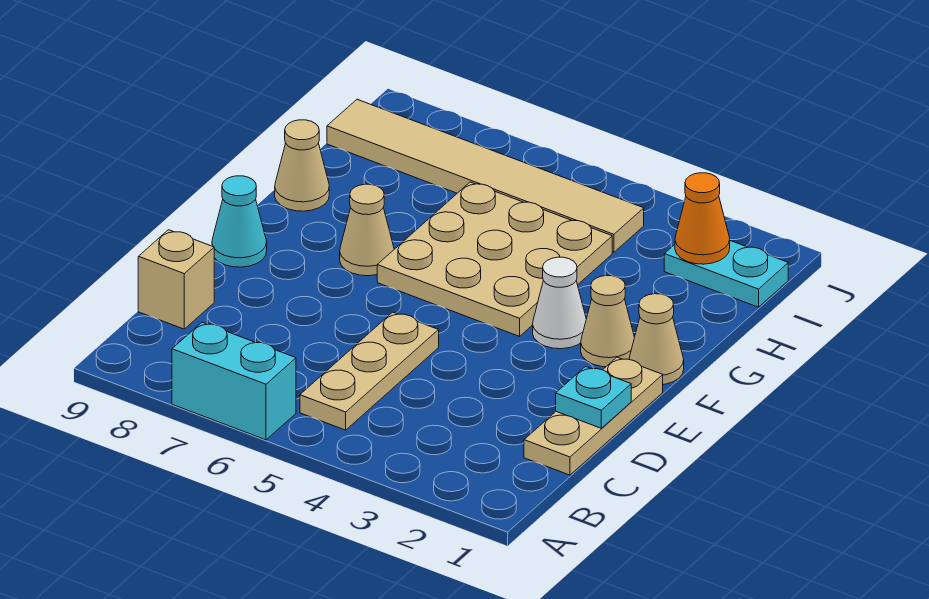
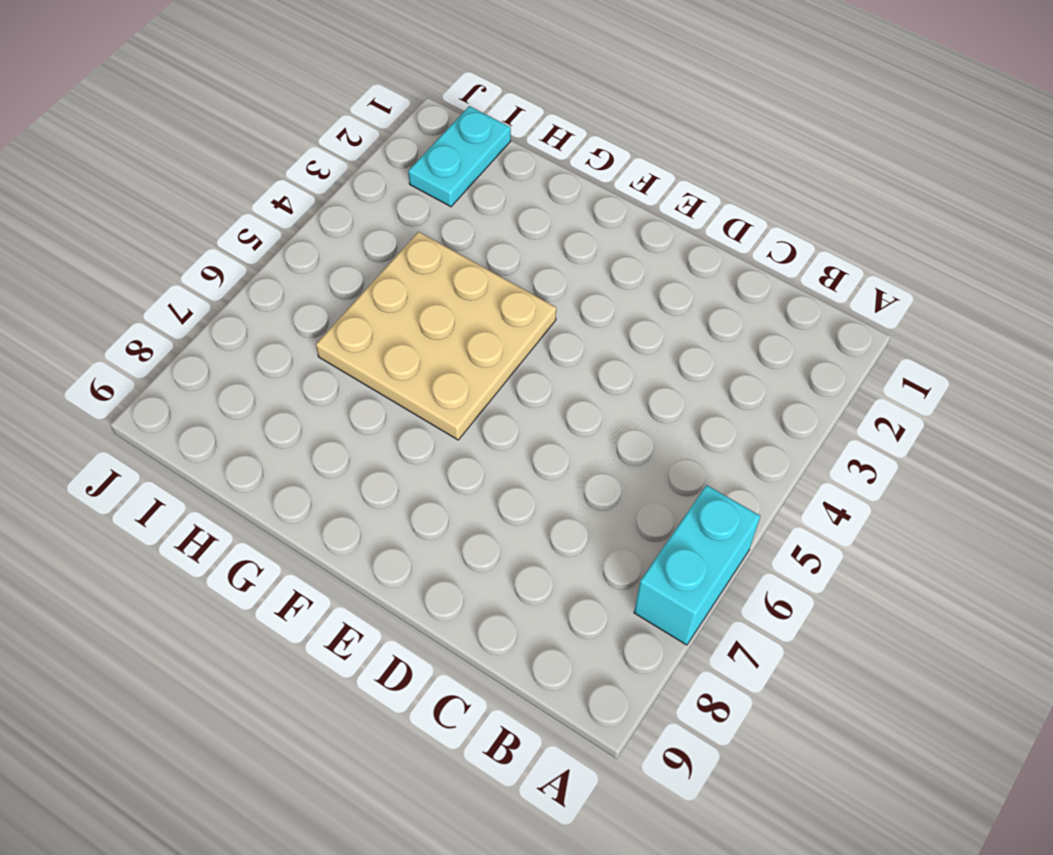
none -> tan plate B5:D5 level 1
none -> tan plate C1:E1 level 1
none -> tan brick C9 level 1

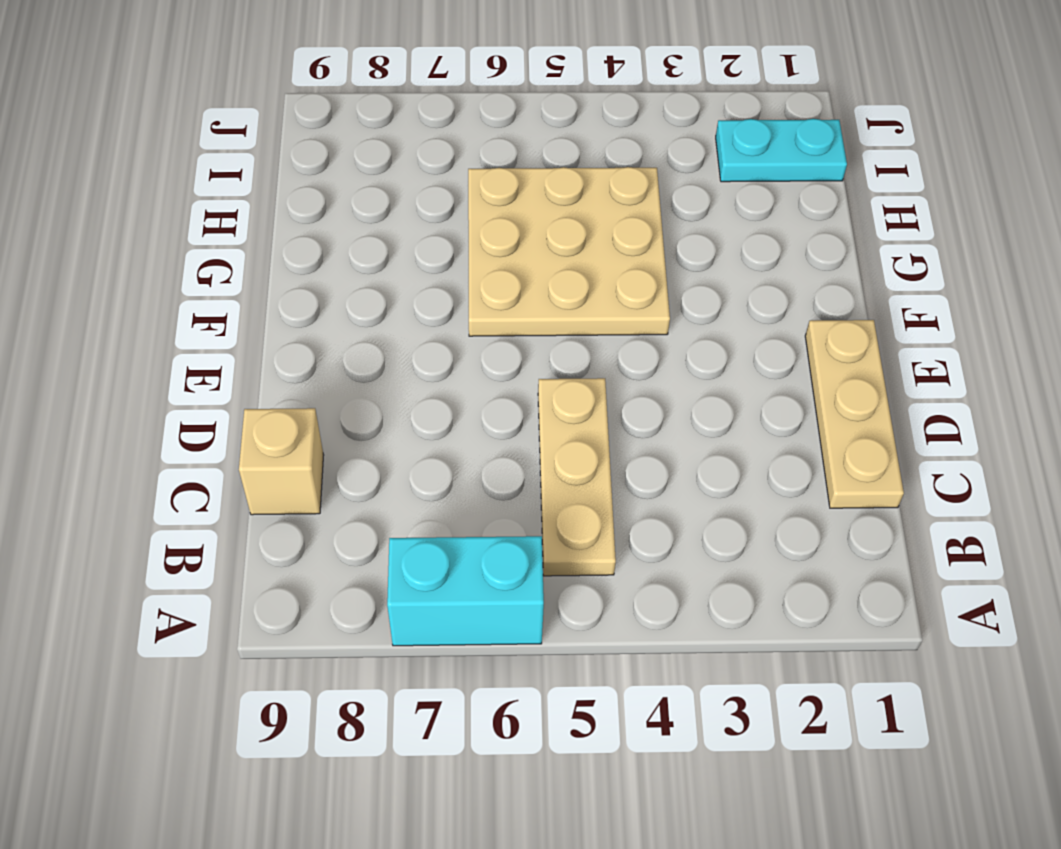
none -> cyan cone E9 level 1
none -> tan cone F1 level 1
none -> tan cone F2 level 1

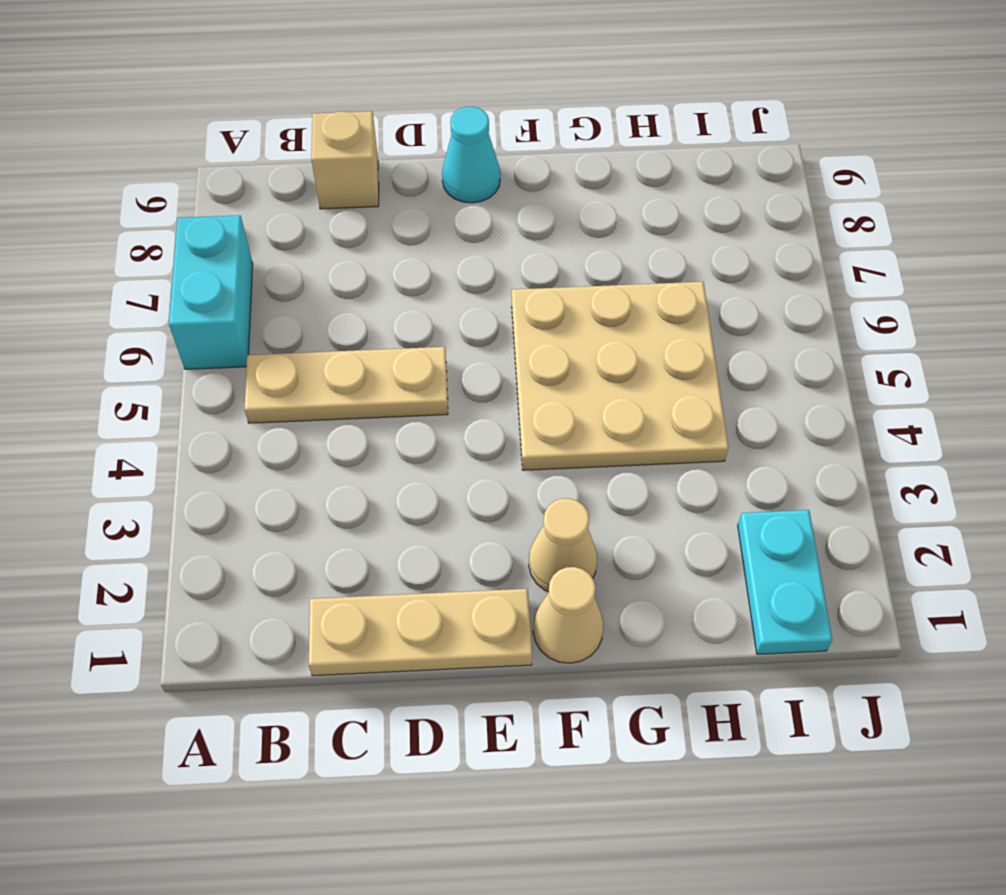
none -> white cone F3 level 1
none -> tan cone F7 level 1
none -> tan cone G9 level 1

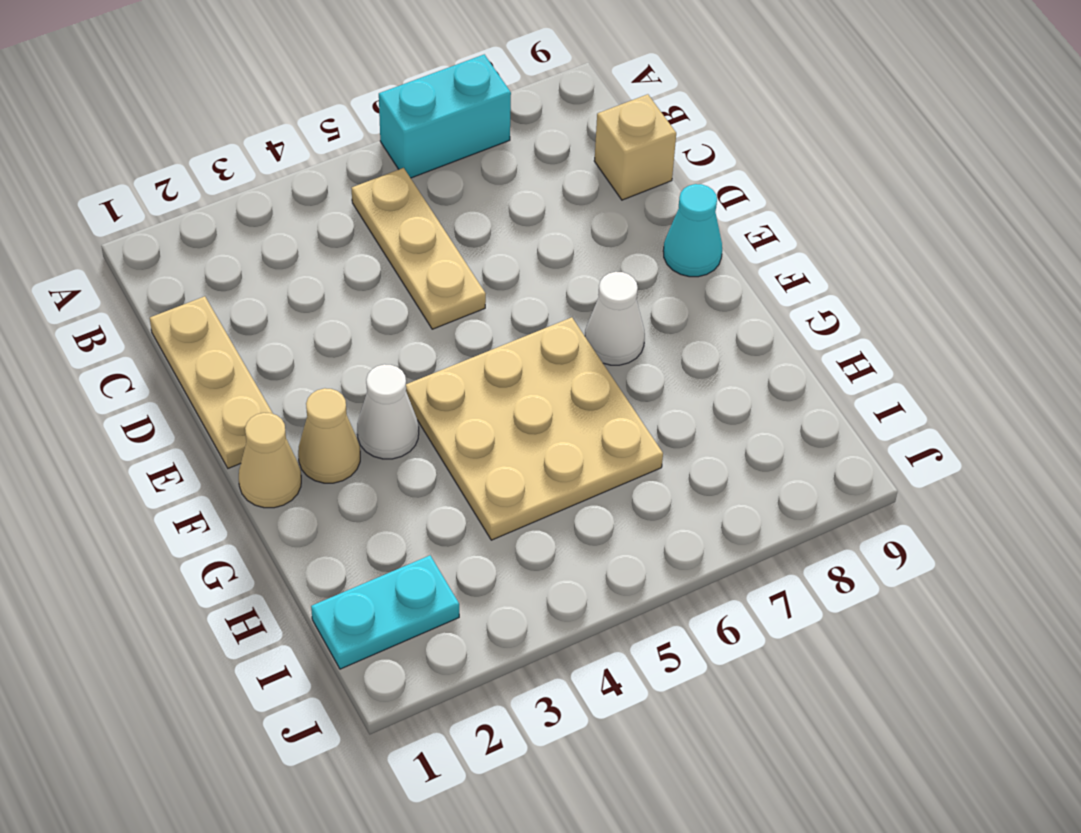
white cone F7 level 1 -> tan cone F7 level 1
none -> tan cone G9 level 1
none -> tan tile I4:I9 level 1
none -> cyan plate D1 level 2

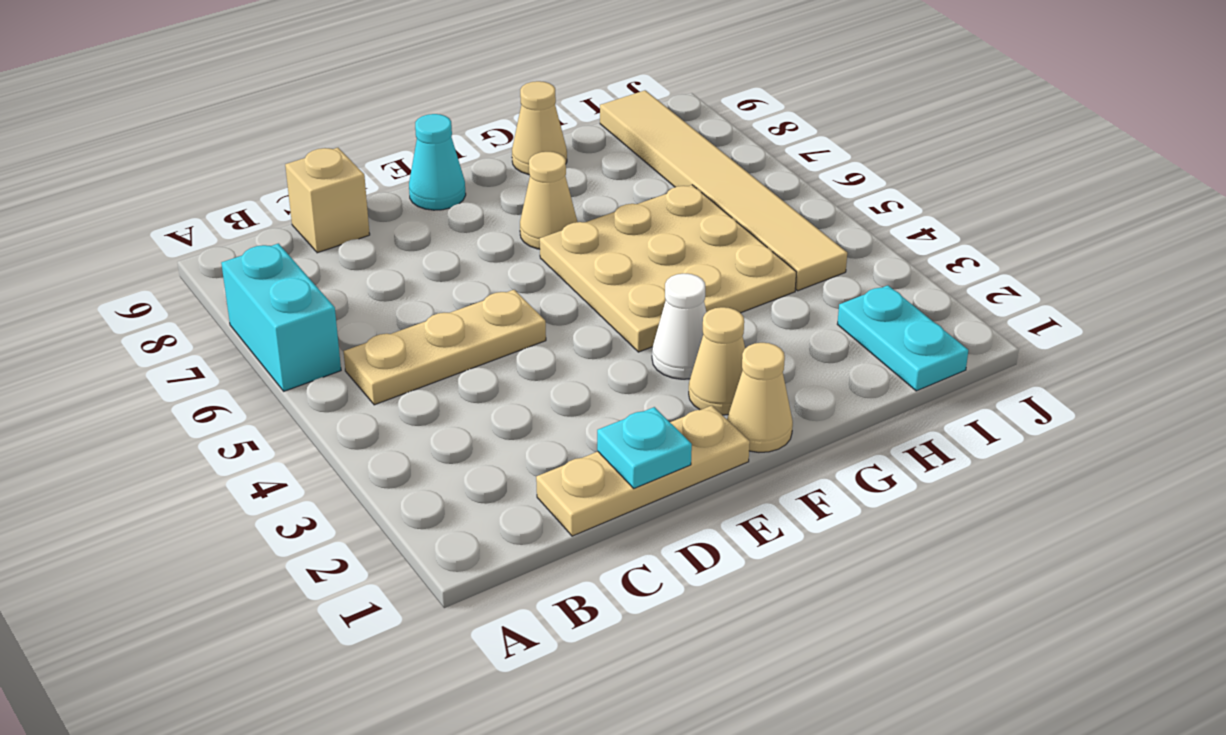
none -> orange cone I2 level 2

